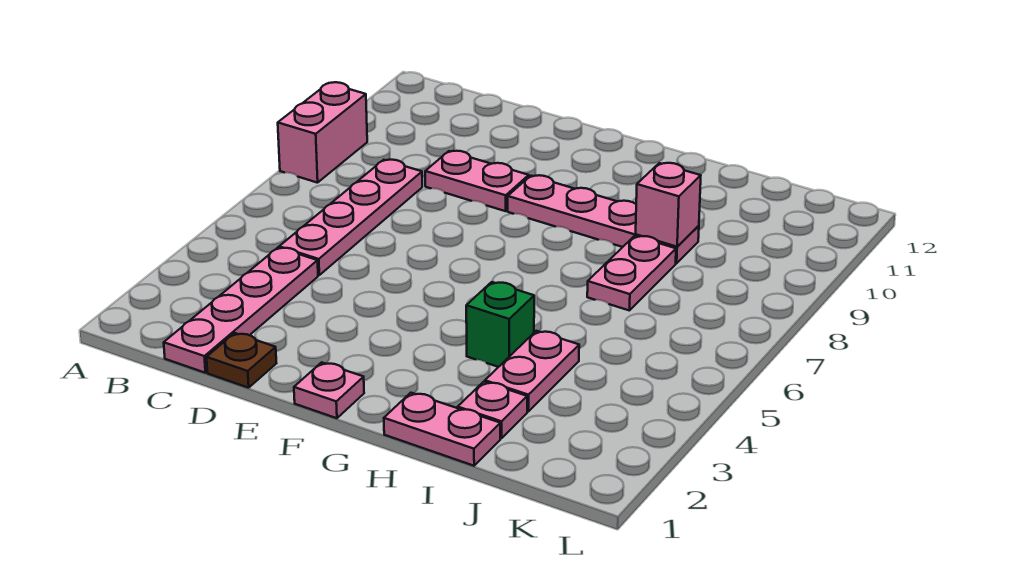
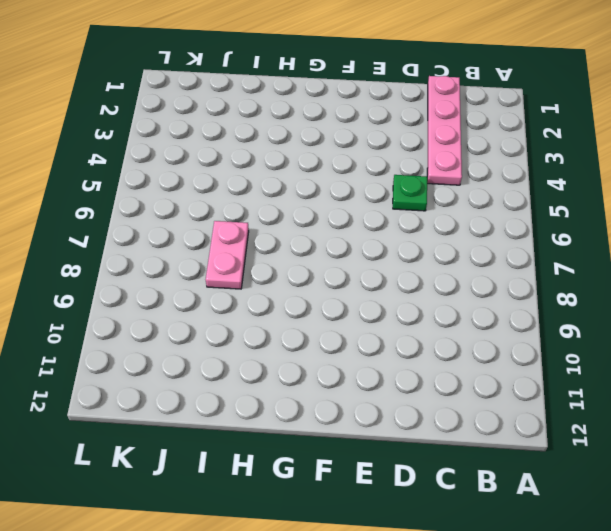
green plate D5 level 1 -> none
none -> pink brick A8:A9 level 1
none -> pink plate C5:C8 level 1
none -> brown plate D1 level 1

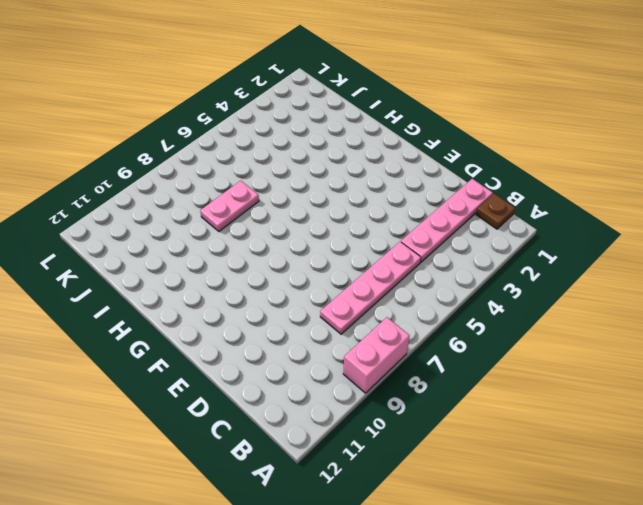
brown plate B1 level 1 -> brown plate D1 level 1
none -> pink plate D9:E9 level 1
none -> pink plate F1 level 1
none -> pink plate F9:I9 level 1

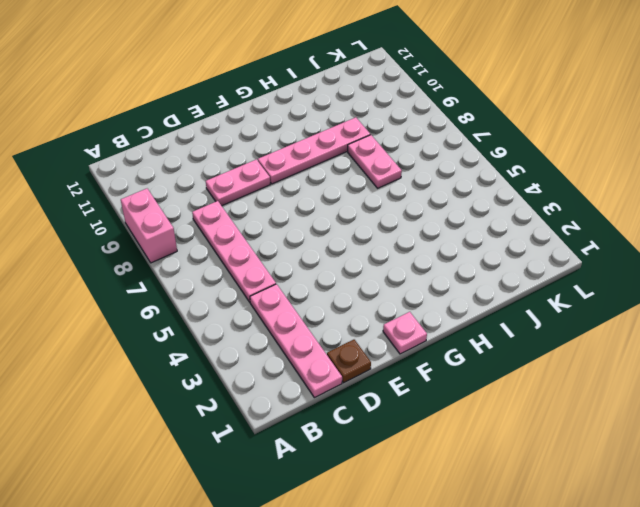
none -> pink plate H1:I1 level 1
none -> green brick H4 level 1
none -> pink plate I2 level 1

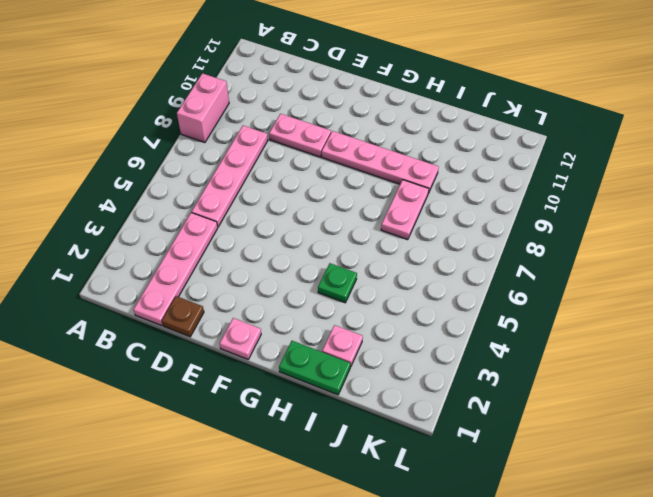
green plate H1:I1 level 1 -> pink plate H1:I1 level 1
green plate H4 level 1 -> green brick H4 level 1
none -> pink plate I3:I4 level 1
none -> pink brick I9 level 2

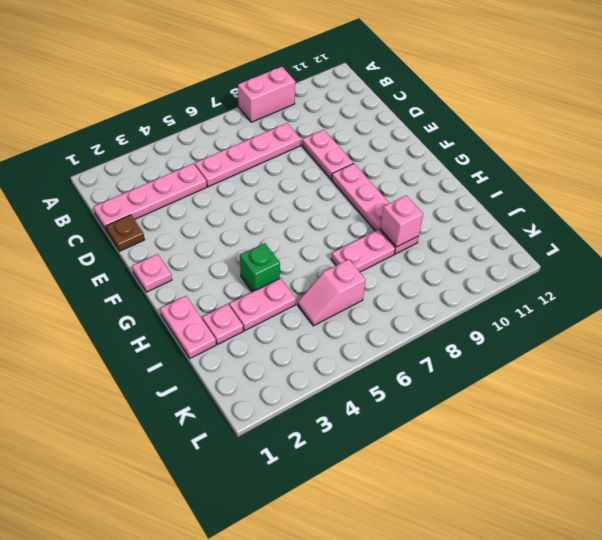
pink slope J5:J6 level 1 top 6 -> none

